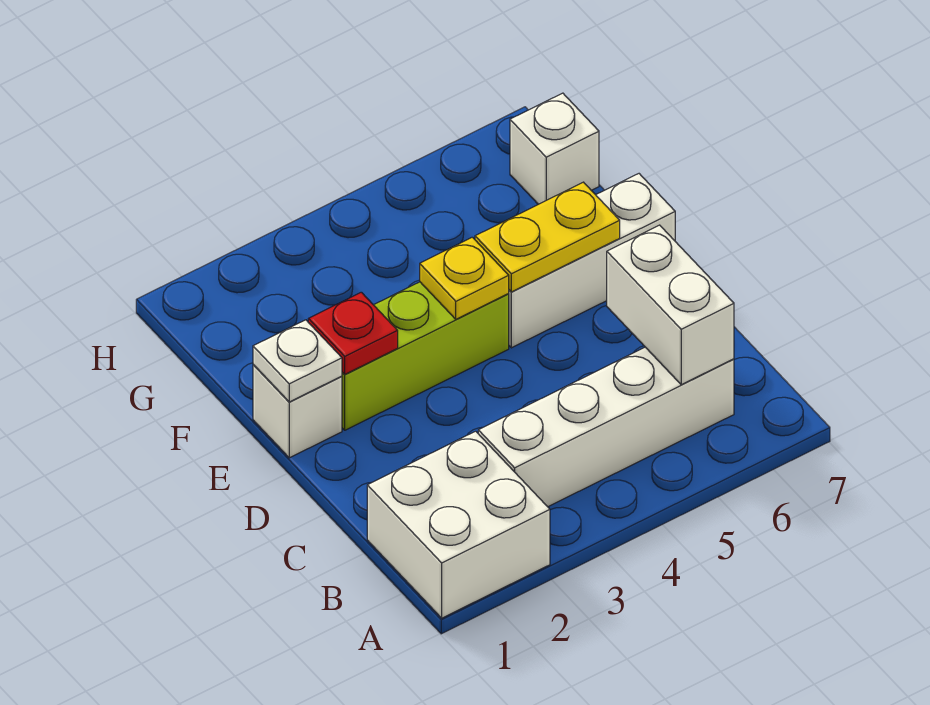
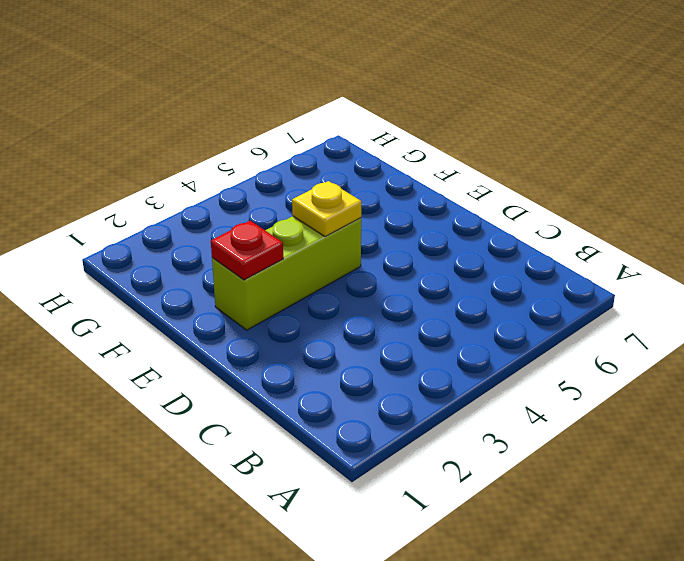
none -> white brick A1:B2 level 1
none -> white brick B3:B6 level 1

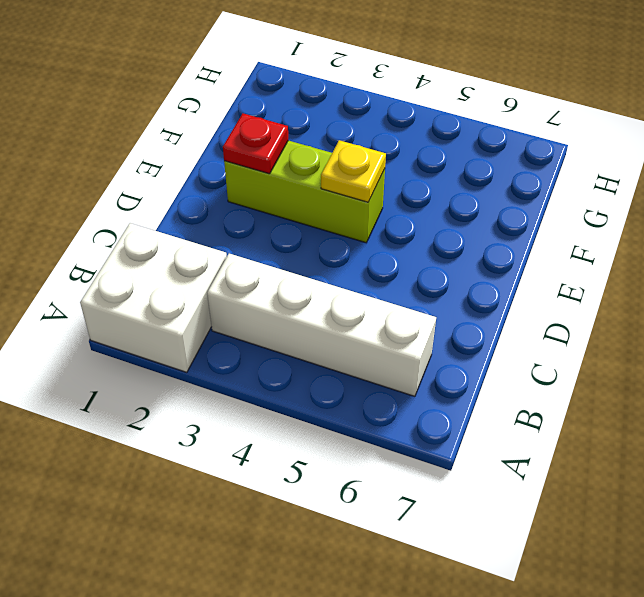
none -> white brick E1 level 1
none -> white brick E5:E7 level 1

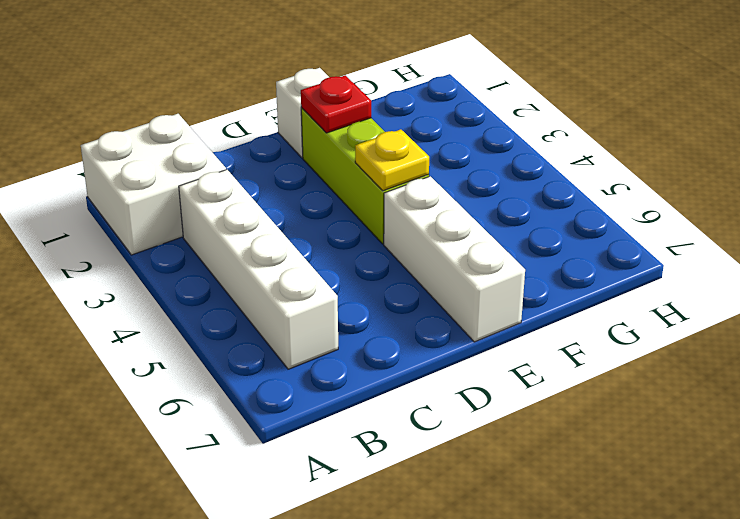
none -> white brick G7 level 1
none -> white brick B6:C6 level 2

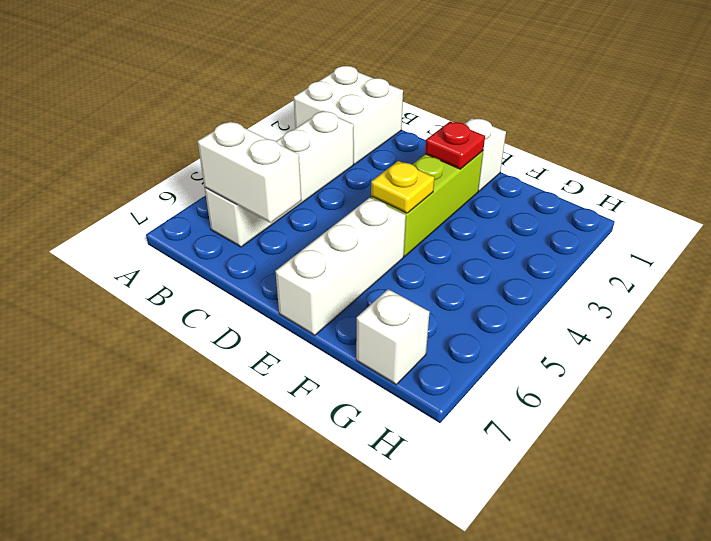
none -> white plate E1 level 2
none -> yellow plate E5:E6 level 2

